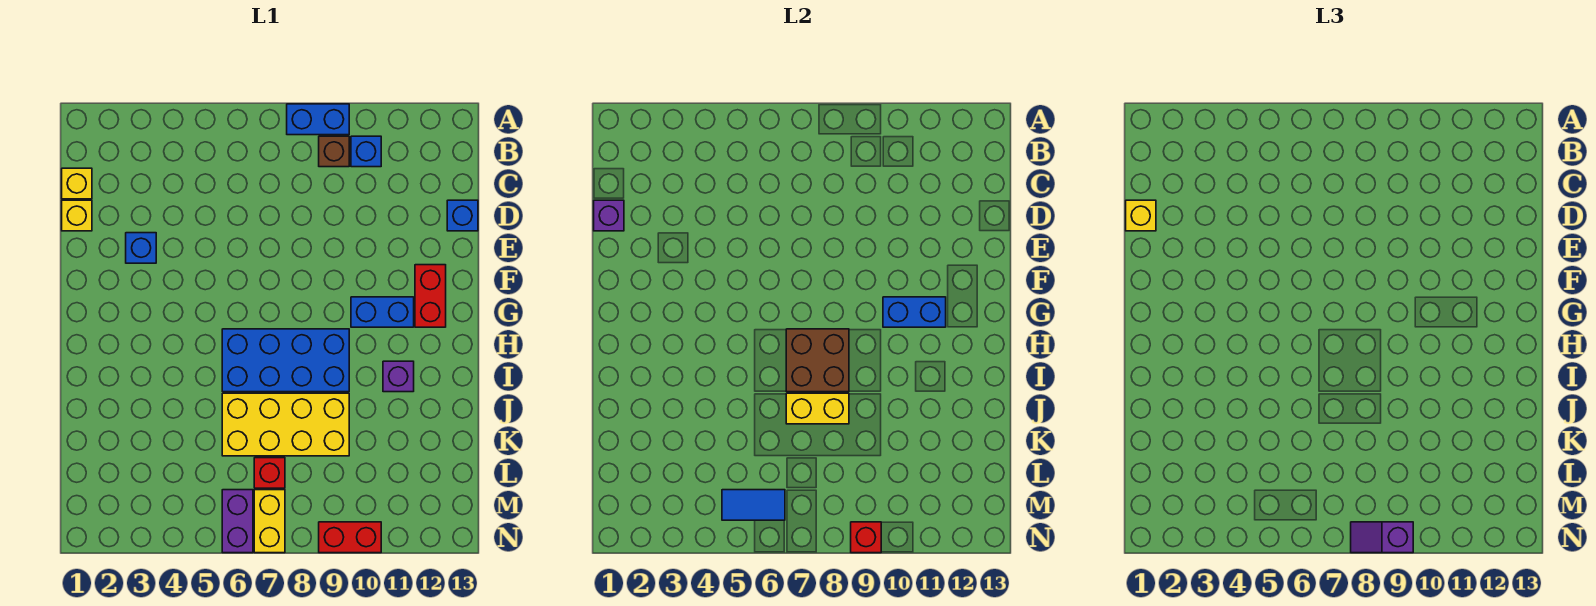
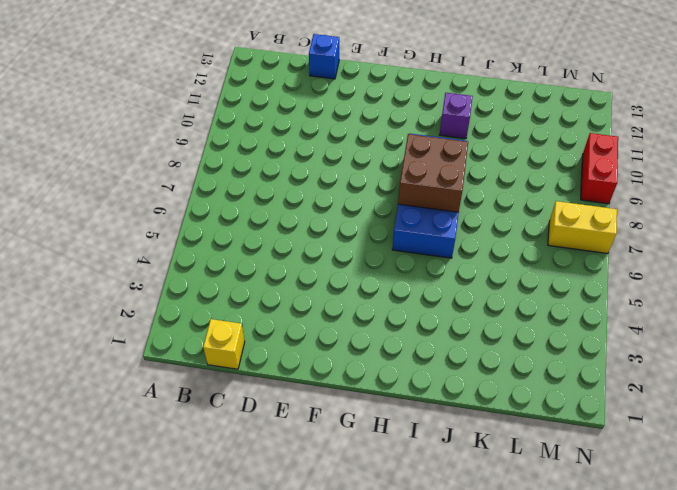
none -> blue brick A8:A9 level 1
none -> brown brick B9 level 1
none -> blue brick B10 level 1

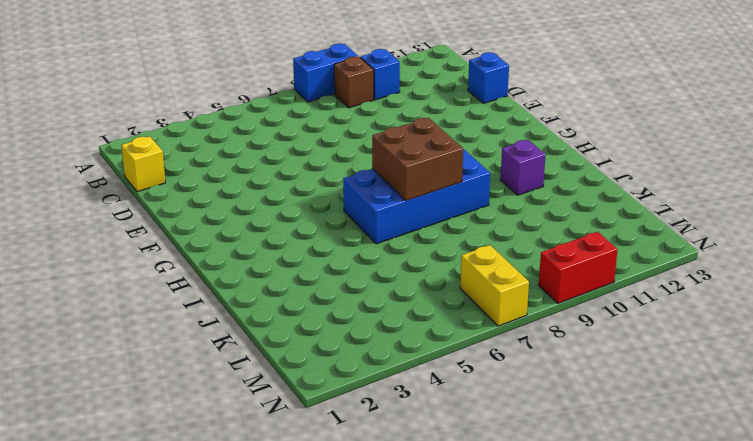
none -> yellow brick D1 level 1
none -> blue brick E3 level 1
none -> red brick F12:G12 level 1

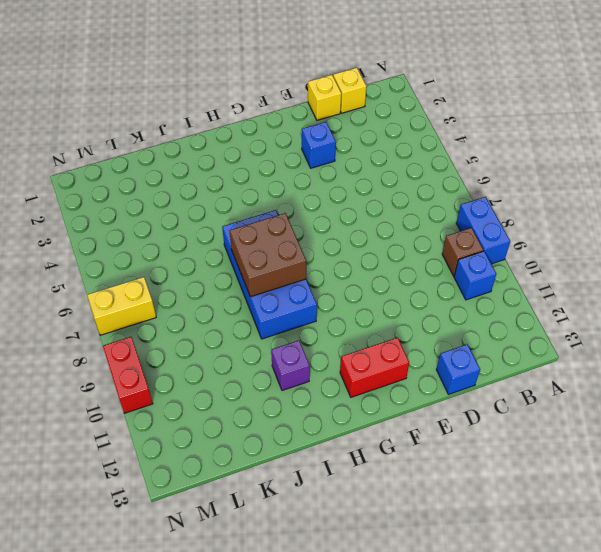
none -> blue brick G10:G11 level 1
none -> yellow brick J6:K9 level 1
none -> red brick L7 level 1

